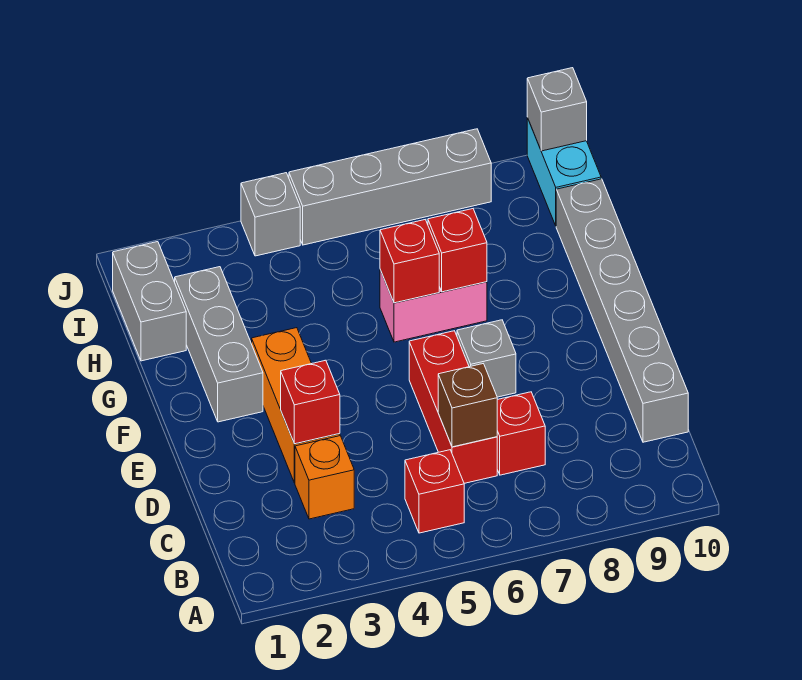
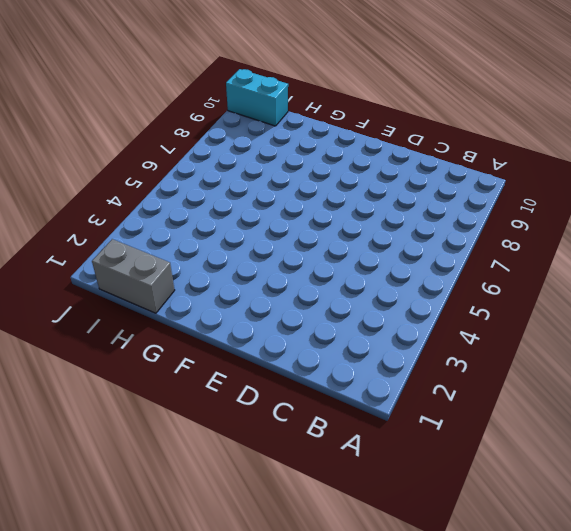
none -> red brick B5 level 1
none -> orange brick C3 level 1
none -> red brick C6:E6 level 1

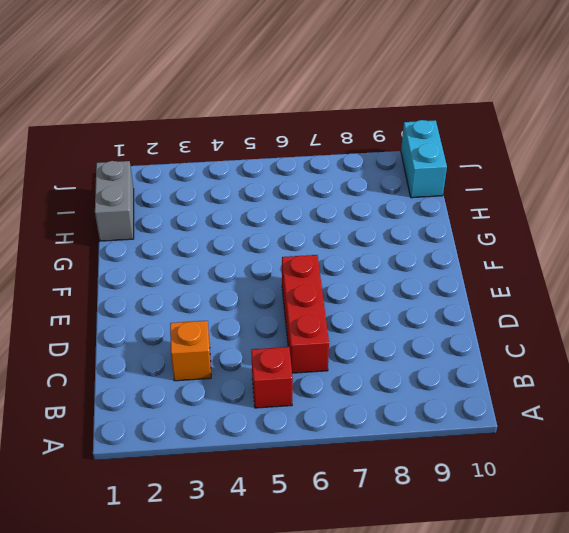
none -> red brick C7 level 1
none -> grey brick C10:H10 level 1
none -> orange brick D3:F3 level 1

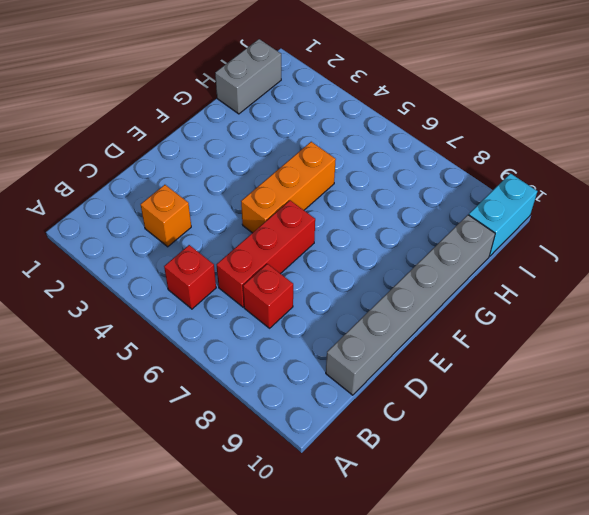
orange brick E5:G5 level 1 -> orange brick D3:F3 level 1
none -> grey brick E7 level 1
none -> grey brick F2:H2 level 1
none -> pink brick G6:G7 level 1

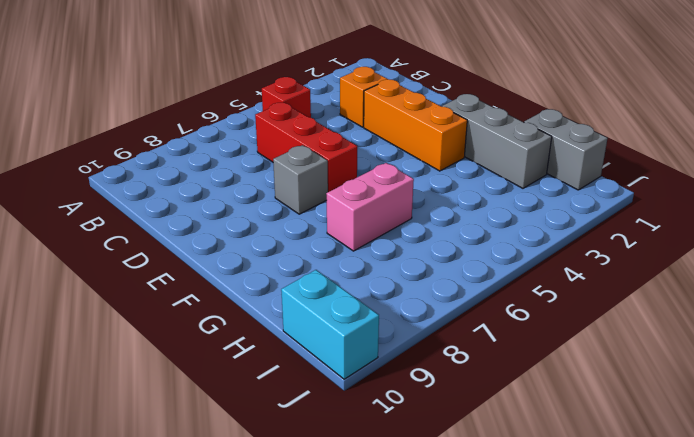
none -> red brick C7 level 1
none -> grey brick C10:H10 level 1
none -> grey brick J4 level 1

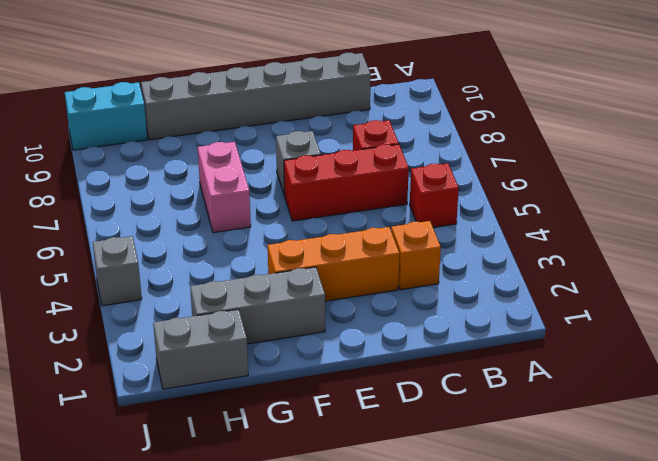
none -> grey brick J5:J8 level 1
none -> brown brick C6 level 2
none -> red brick D3 level 2

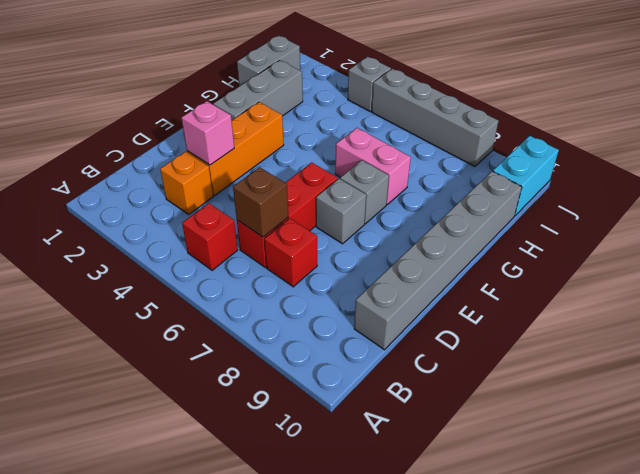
pink brick D3 level 2 -> red brick D3 level 2
grey brick F7 level 1 -> grey brick J10 level 2
none -> red brick G6 level 2
none -> red brick G7 level 2

